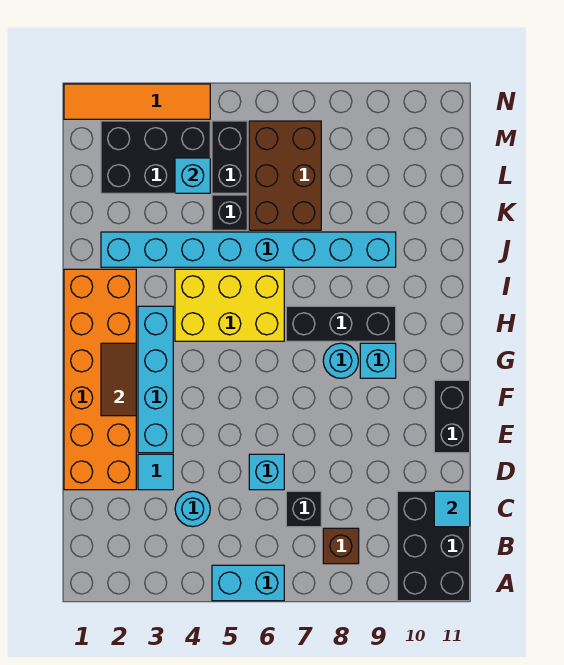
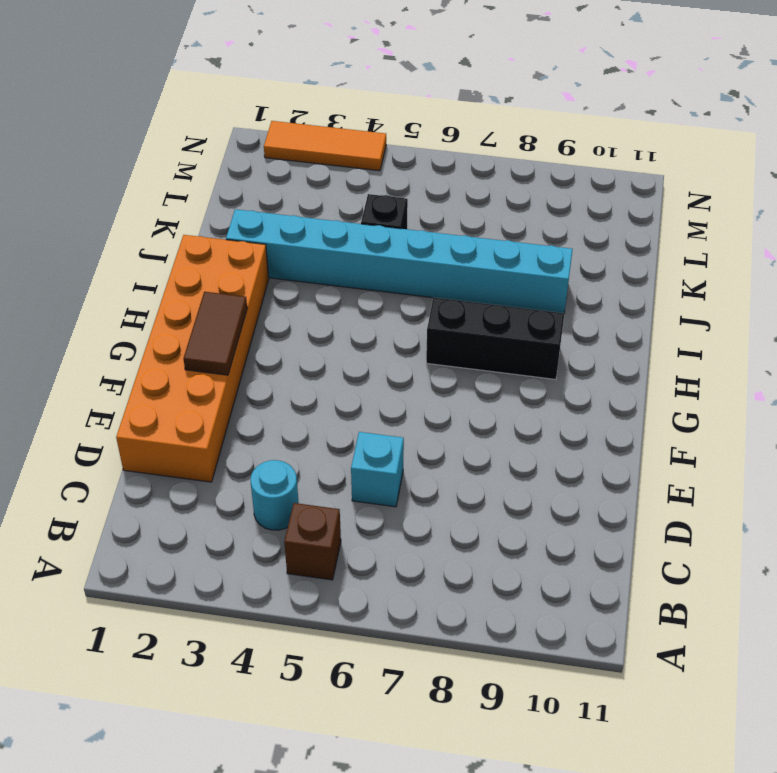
brown brick B5 level 1 -> brown brick B8 level 1
orange tile N2:N4 level 1 -> orange tile N1:N4 level 1
none -> cyan brick A5:A6 level 1
none -> black brick A10:C11 level 1
none -> black brick C7 level 1

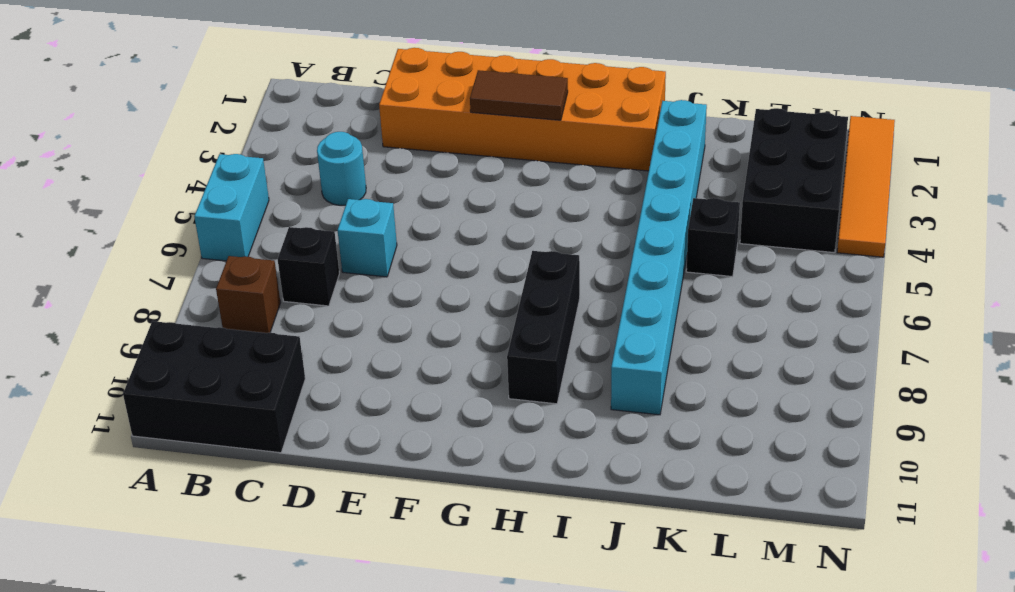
none -> cyan tile D3 level 1
none -> cyan brick E3:H3 level 1
none -> black brick E11:F11 level 1

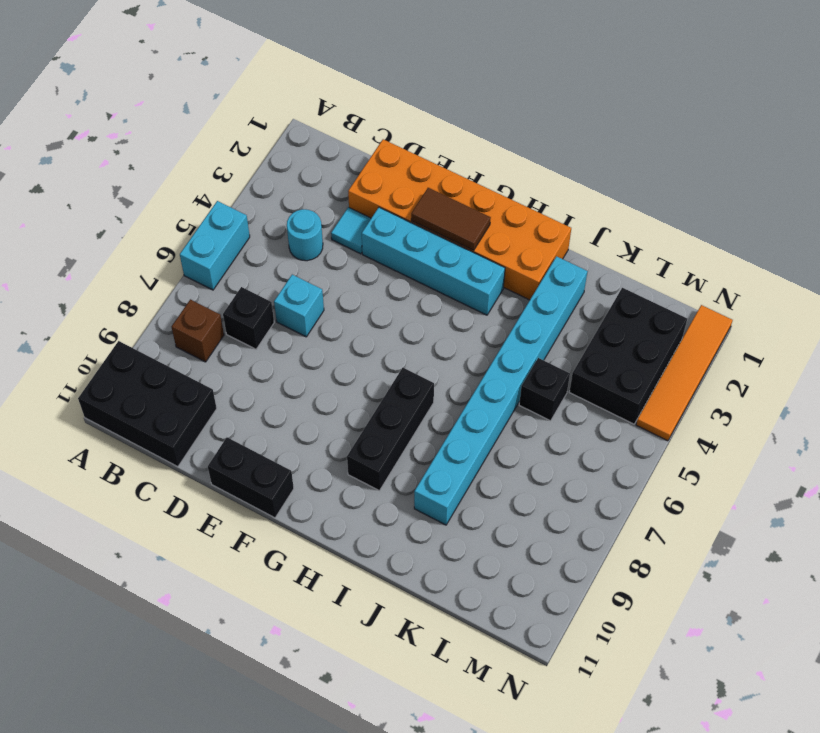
none -> cyan round brick G8 level 1
none -> cyan brick G9 level 1
none -> yellow brick H4:I6 level 1

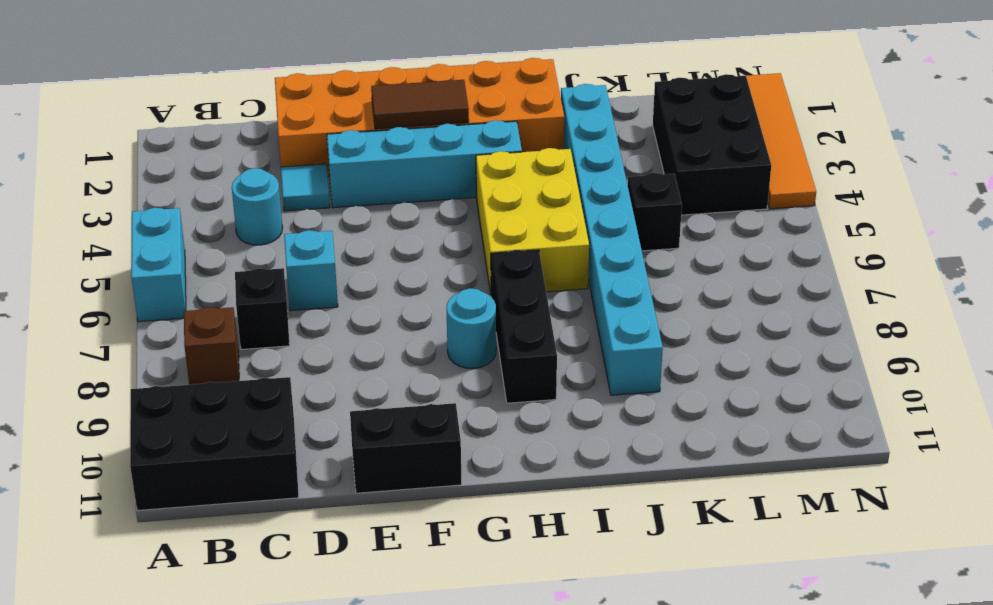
none -> cyan brick G9 level 1
none -> brown brick K6:M7 level 1
none -> black brick L5:M5 level 1

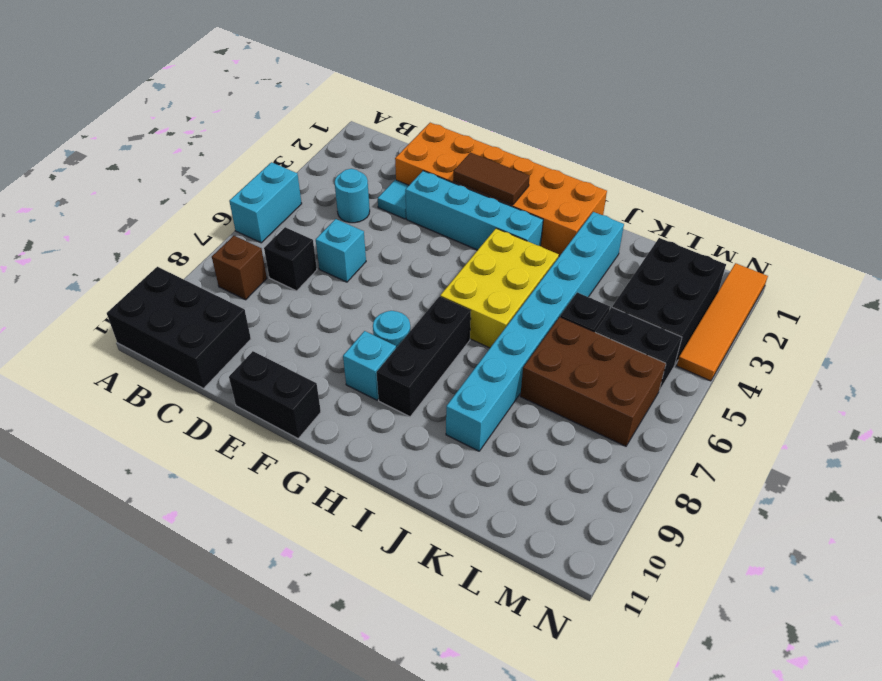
none -> cyan tile C11 level 2
none -> cyan brick L4 level 2

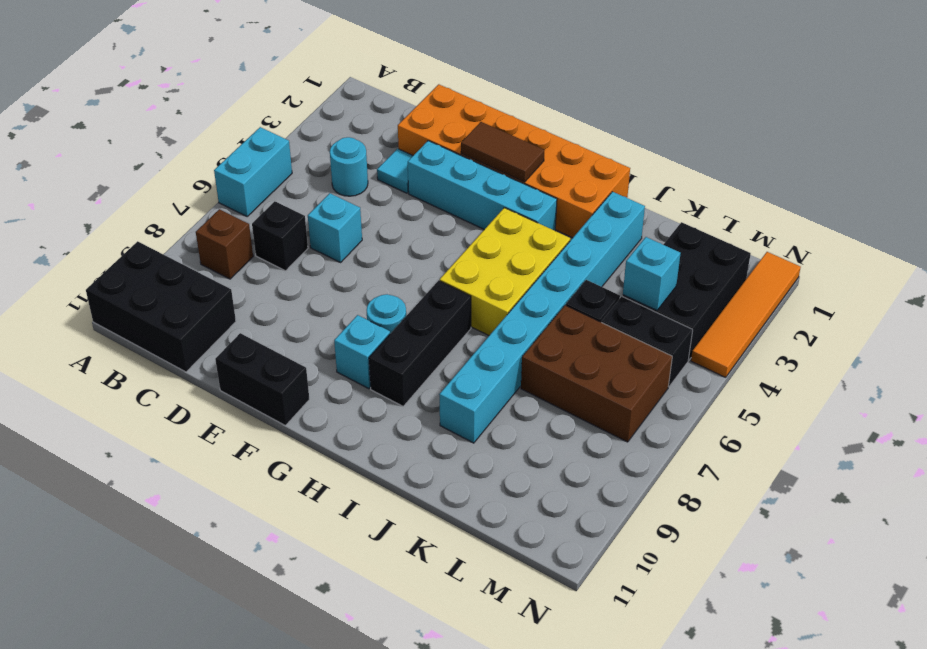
none -> cyan tile C11 level 2

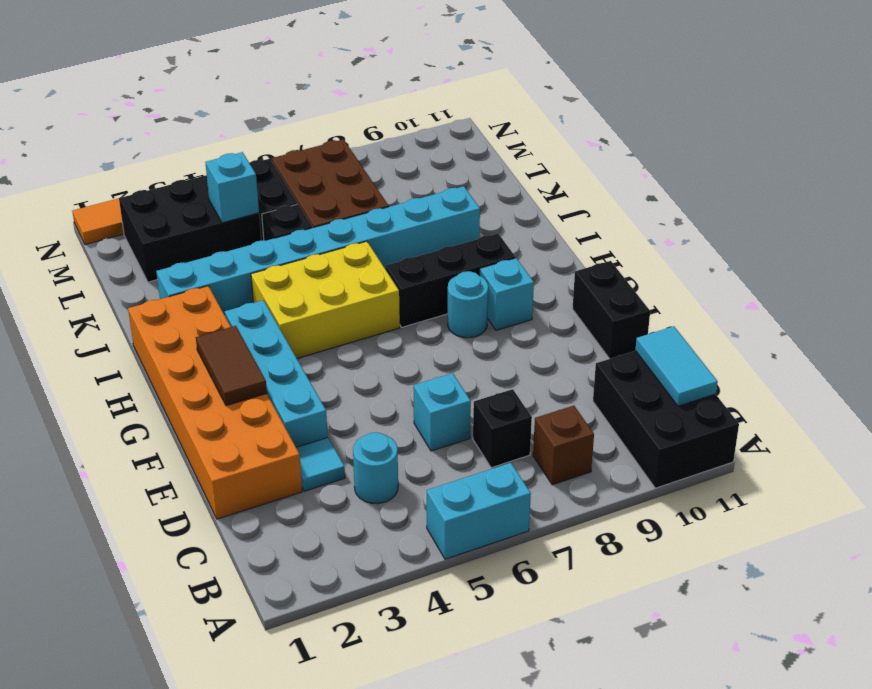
cyan tile B11:C11 level 2 -> cyan tile C11 level 2

